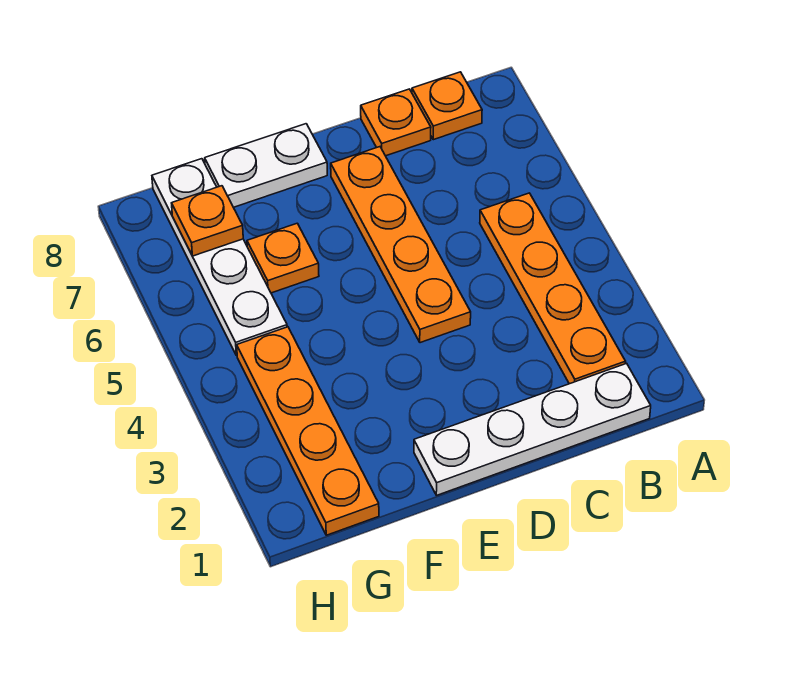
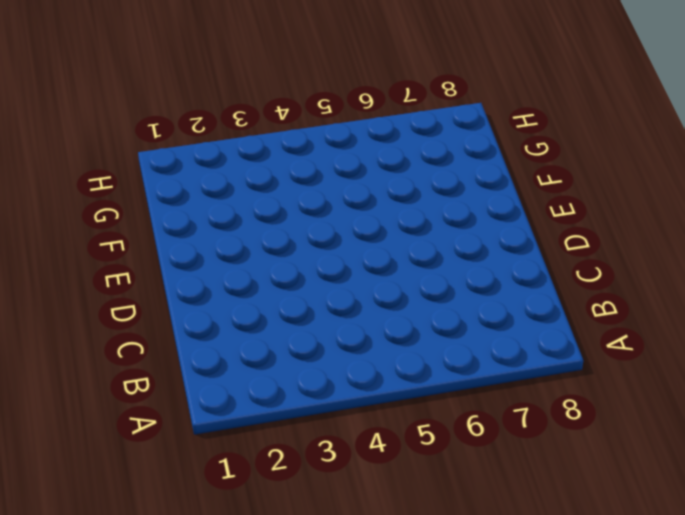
none -> white plate B1:E1 level 1
none -> orange plate B2:B5 level 1

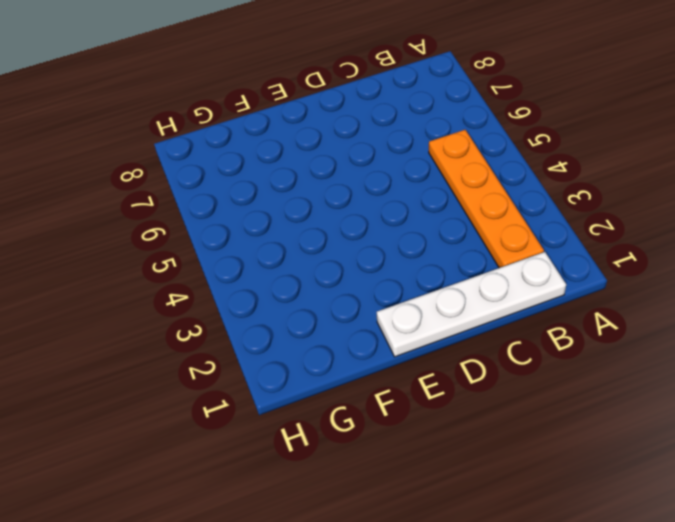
none -> orange plate B8 level 1
none -> orange plate C8 level 1

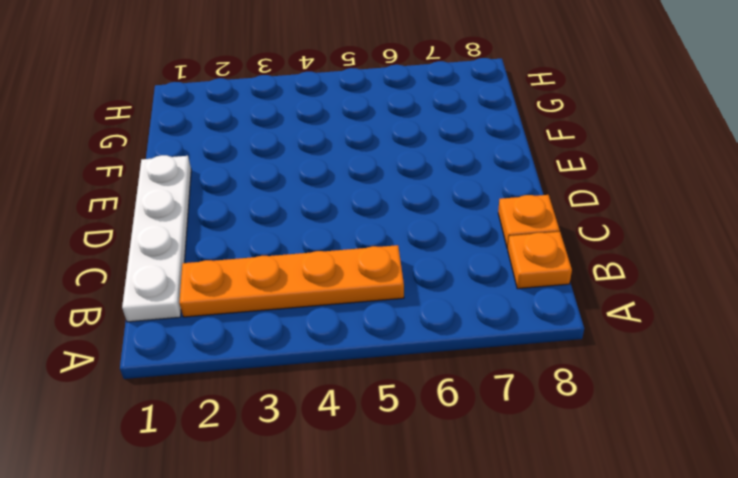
none -> orange plate D4:D7 level 1
none -> white plate E8:F8 level 1

